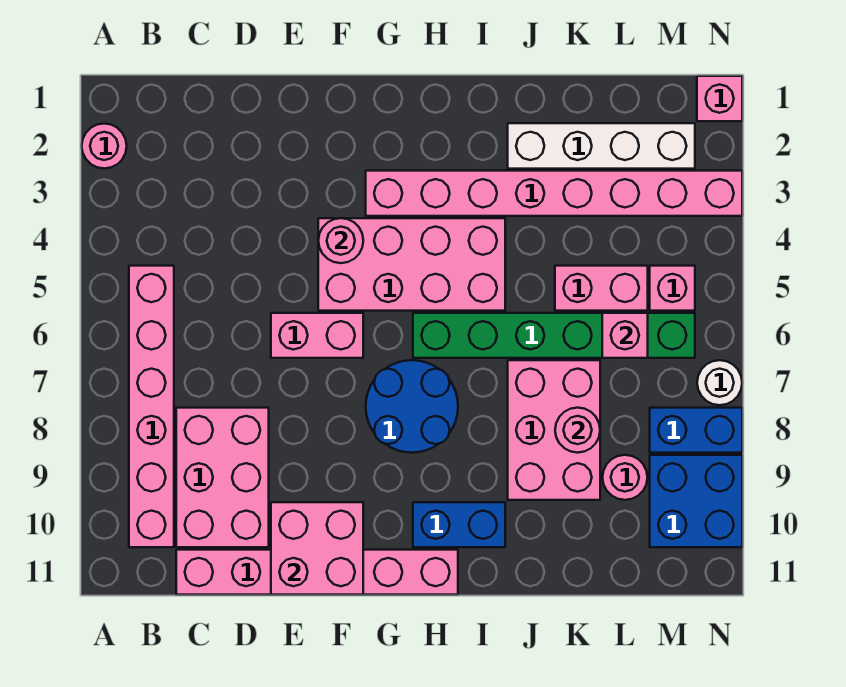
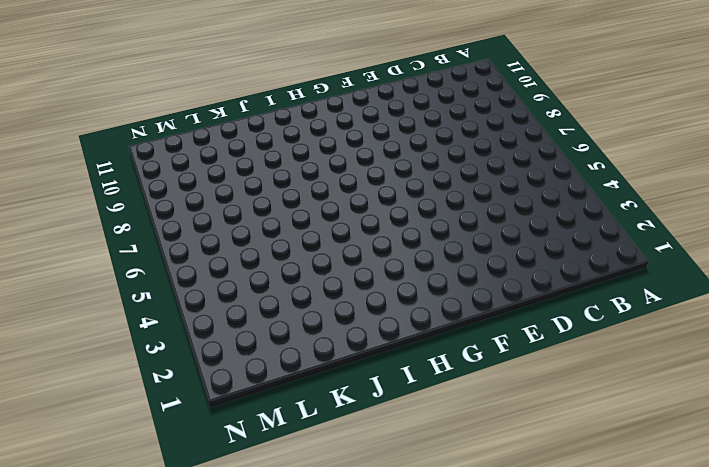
none -> pink round brick A2 level 1
none -> pink brick B5:B10 level 1
none -> pink brick C8:D10 level 1

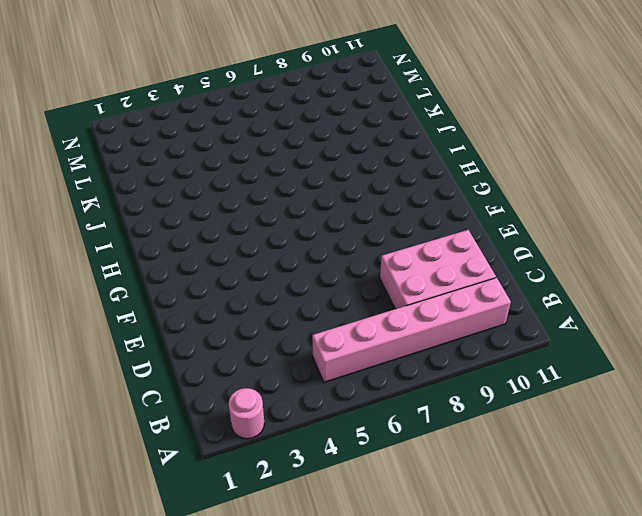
none -> pink brick C11:H11 level 1
none -> pink brick E6:F6 level 1
none -> pink brick F4:I5 level 1

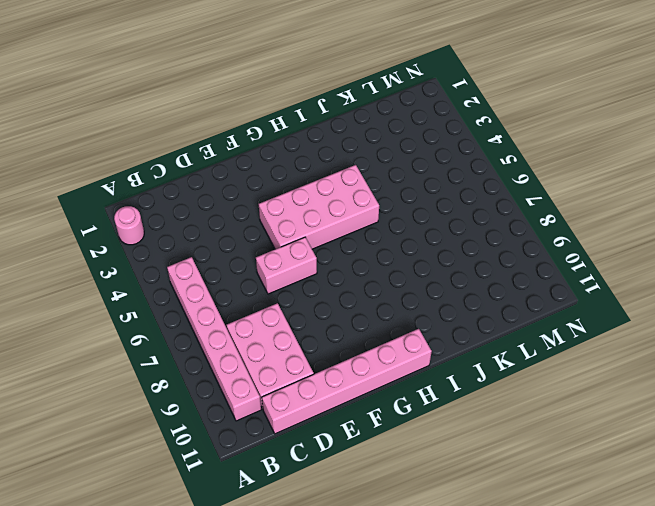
none -> pink brick G3:N3 level 1
none -> blue round brick G7:H8 level 1
none -> green brick H6:M6 level 1

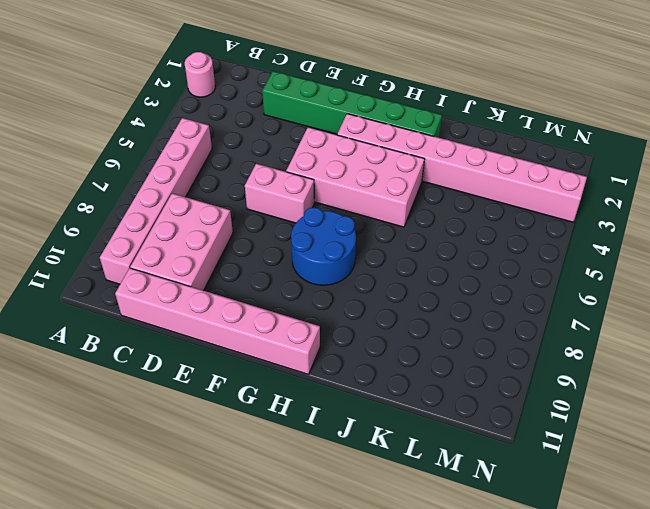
green brick D2:I2 level 1 -> green brick H6:M6 level 1
none -> blue brick H10:I10 level 1
none -> white brick J2:M2 level 1
none -> pink brick J7:K9 level 1

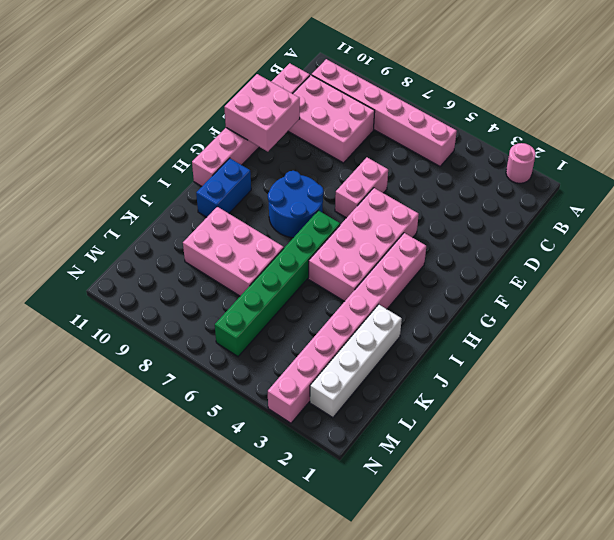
none -> pink brick K5:L5 level 1
none -> pink round brick L9 level 1
none -> pink brick M5 level 1

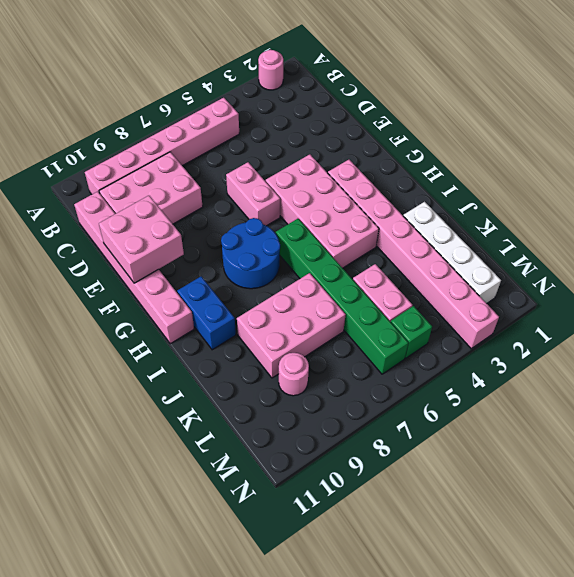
green brick M5 level 1 -> pink brick M5 level 1
none -> blue brick M8:N8 level 1
none -> blue brick M9:N10 level 1
none -> pink brick N1 level 1

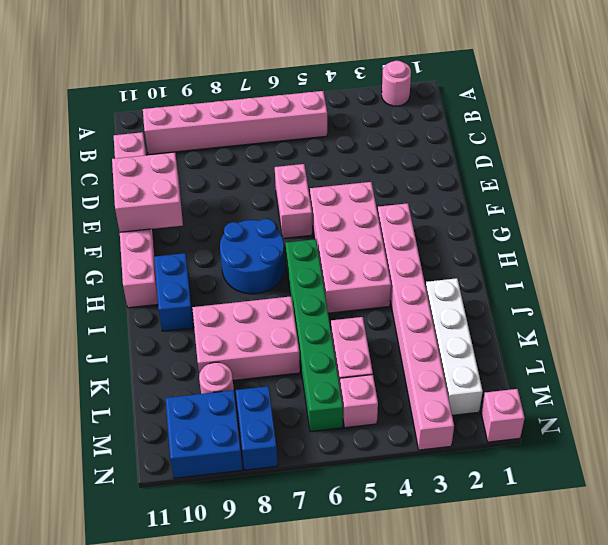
none -> pink brick C8:D10 level 1
none -> white round brick N7 level 1
none -> pink round brick F4 level 2

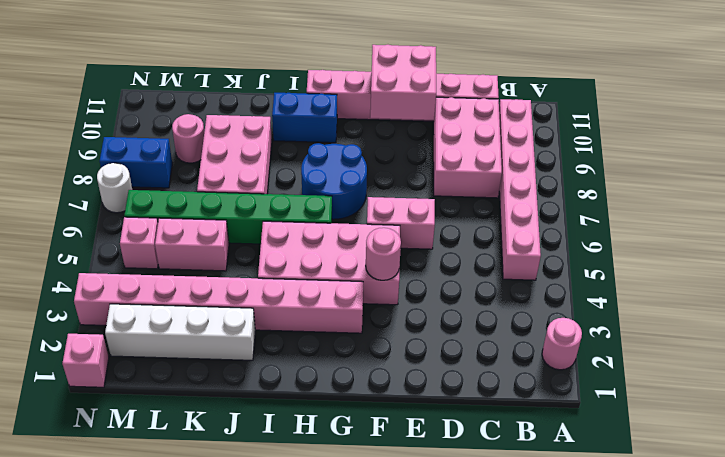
none -> blue brick M9:N10 level 1
none -> pink round brick K8 level 2
none -> pink brick L6 level 2

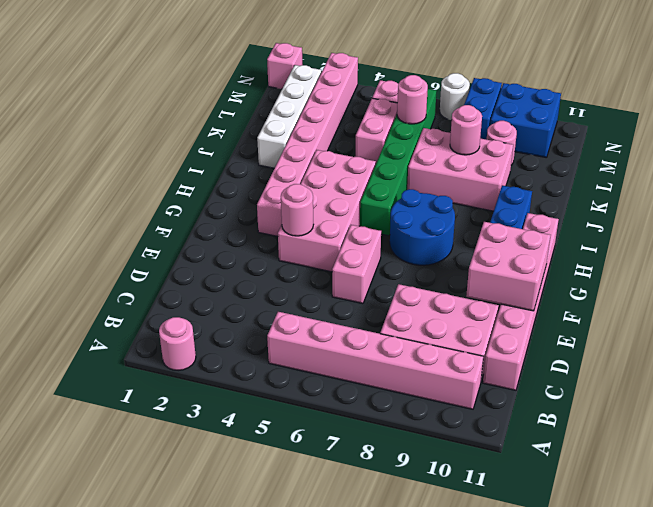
pink round brick L6 level 2 -> pink brick L6 level 2

